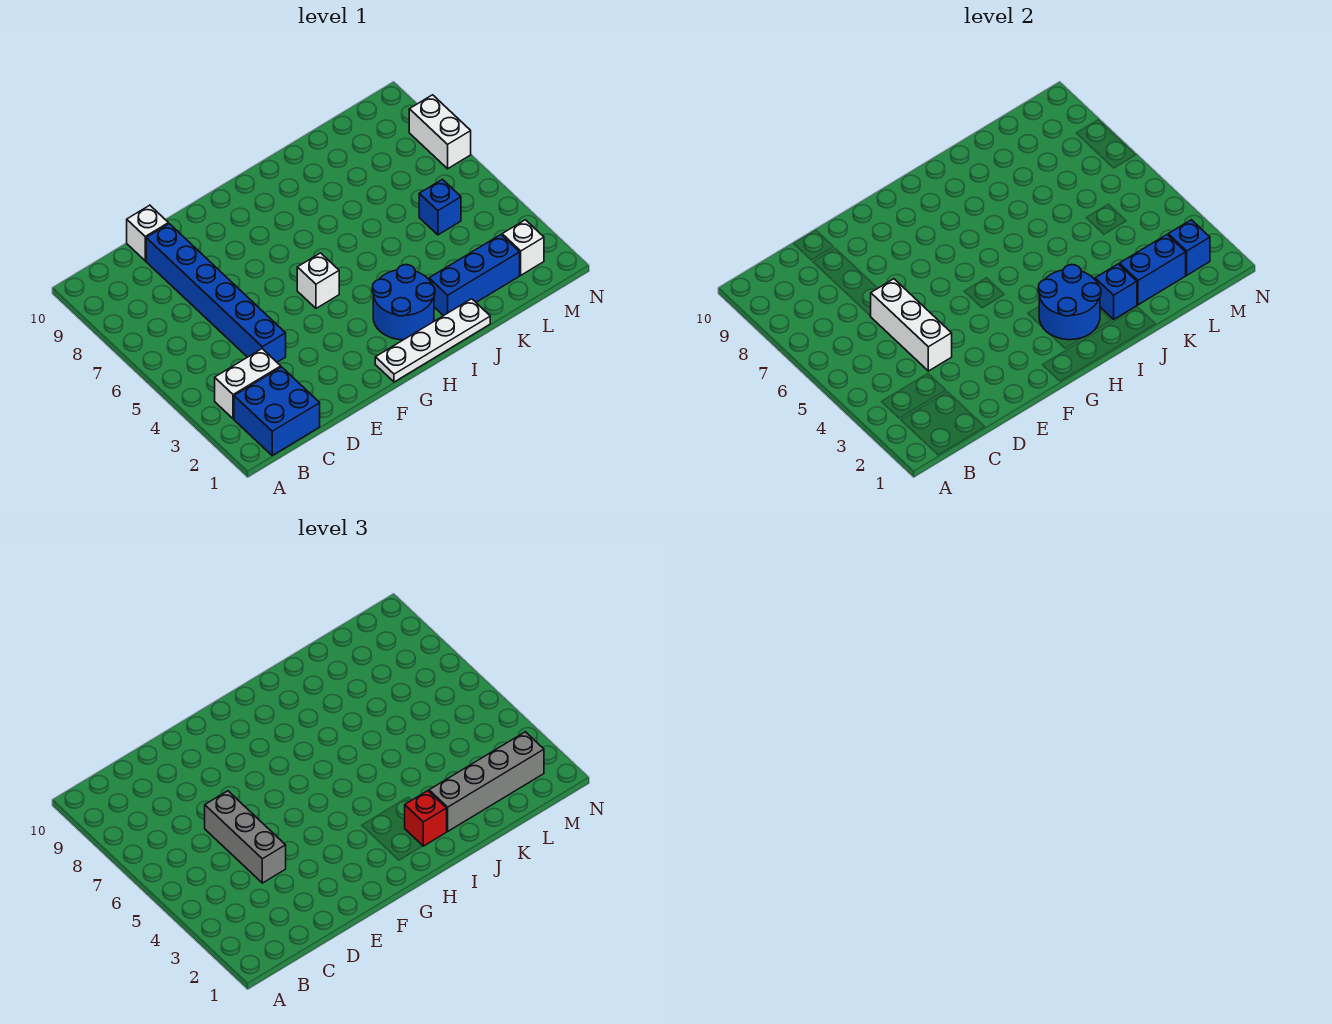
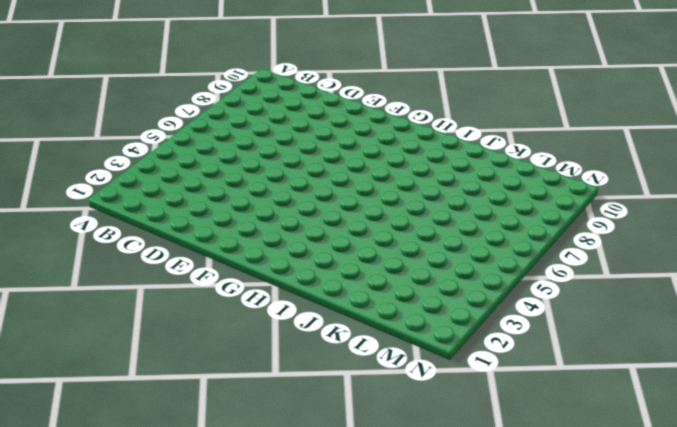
none -> blue brick B1:C2 level 1
none -> white brick B3:C3 level 1
none -> blue brick D4:D9 level 1

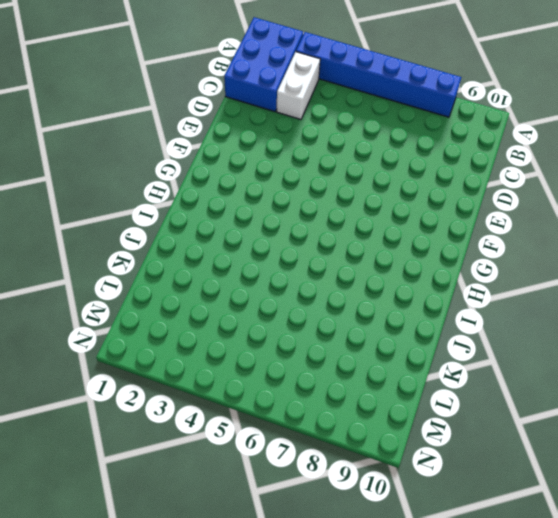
blue brick A1:C2 level 1 -> blue brick B1:C2 level 1
blue brick A3:A8 level 1 -> blue brick D4:D9 level 1
none -> white brick D10 level 1
none -> white plate G1:J1 level 1
none -> white brick G5 level 1

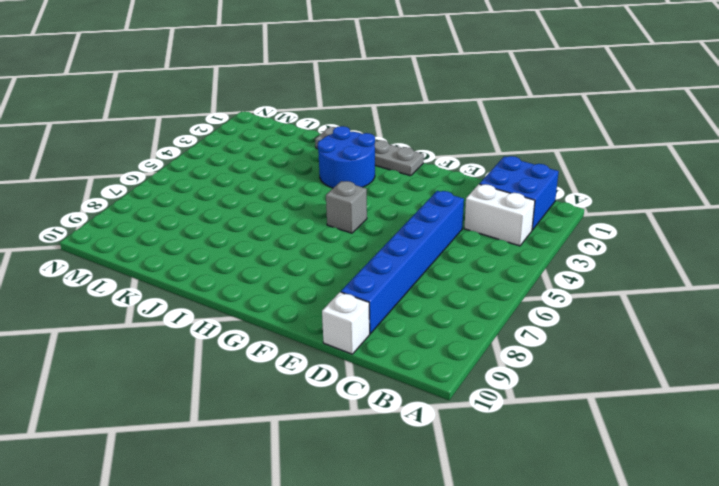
grey plate G1:J1 level 1 -> white plate G1:J1 level 1
grey brick G5 level 1 -> white brick G5 level 1
none -> blue brick J2:L2 level 1
none -> blue brick L5 level 1
none -> white brick M2 level 1

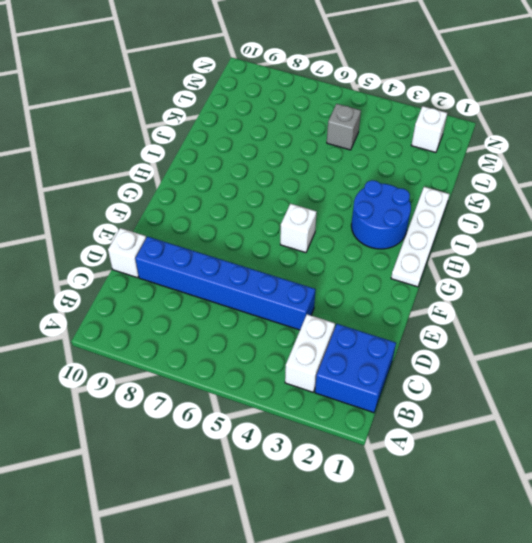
grey brick L5 level 1 -> blue brick L5 level 1
none -> blue brick J2:L2 level 1
none -> white brick N7:N8 level 1
none -> white brick D4:D6 level 2

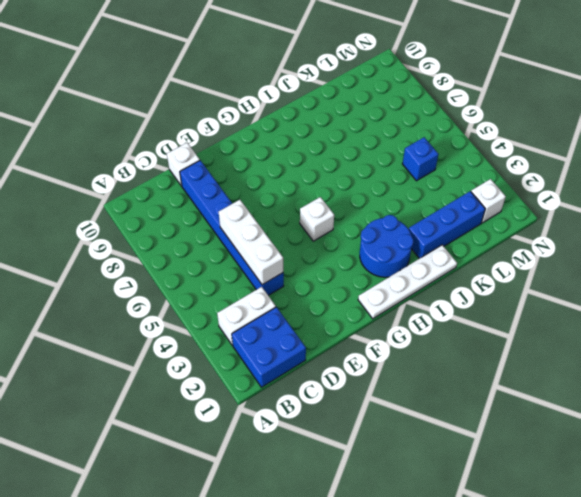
none -> white brick N7:N8 level 1
none -> blue round brick H2:I3 level 2
none -> blue brick J2 level 2

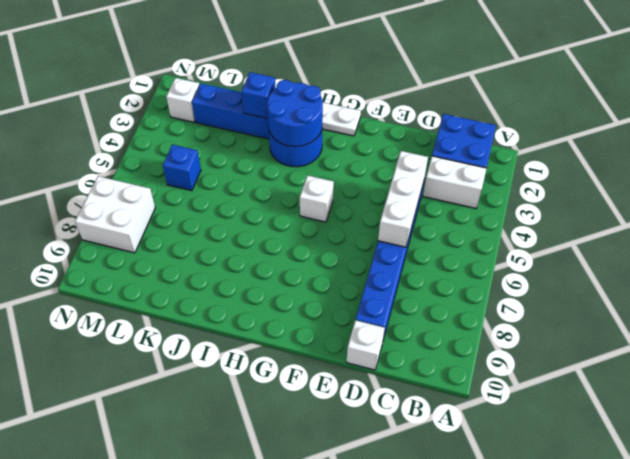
white brick M7:N8 level 1 -> white brick N7:N8 level 1
none -> blue brick K2:L2 level 2
none -> blue brick M2 level 2
none -> grey brick D4:D6 level 3

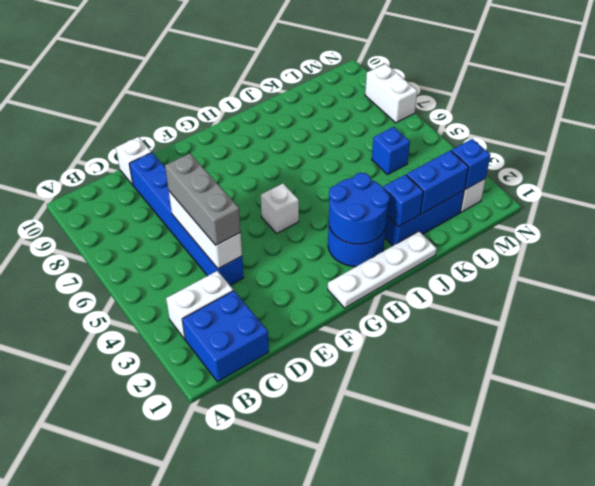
none -> red brick I2 level 3
none -> grey brick J2:M2 level 3

